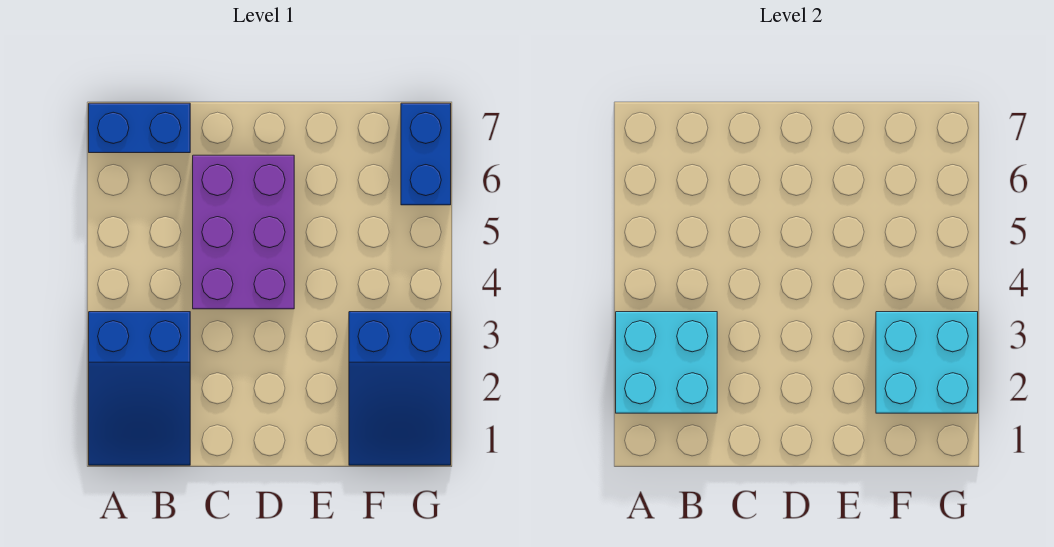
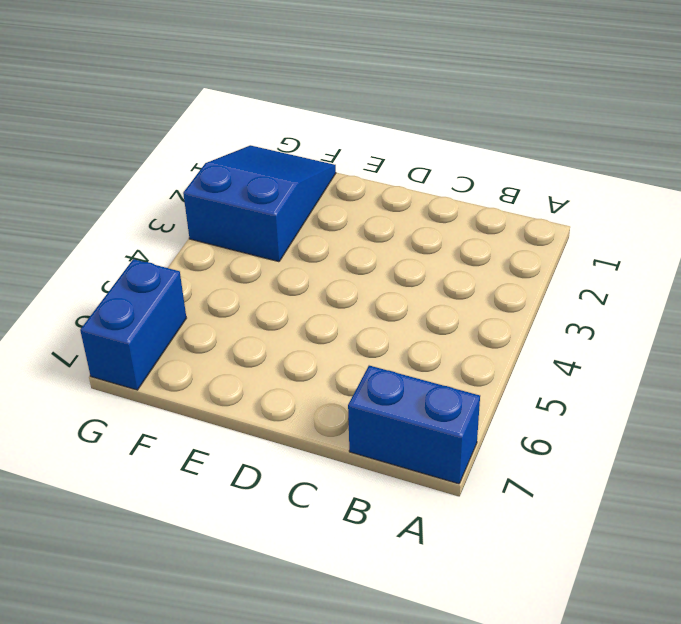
none -> blue slope A1:B3 level 1 top 3
none -> purple brick C4:D6 level 1

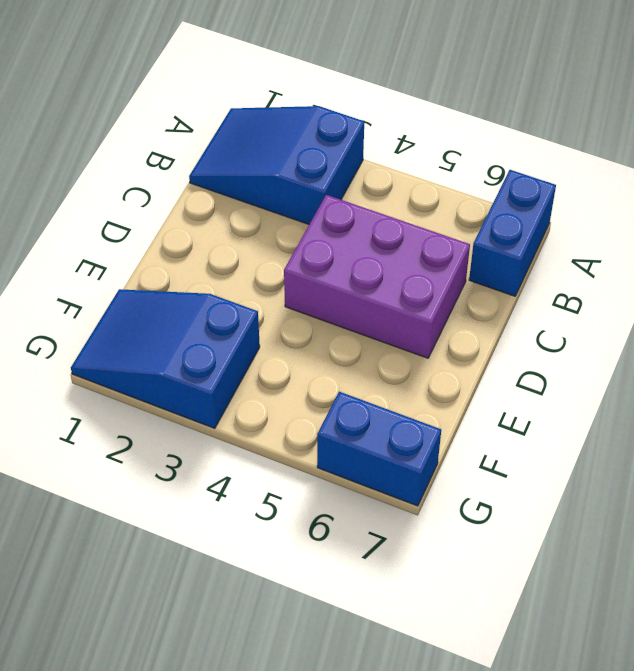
none -> cyan brick A2:B3 level 2
none -> cyan brick F2:G3 level 2

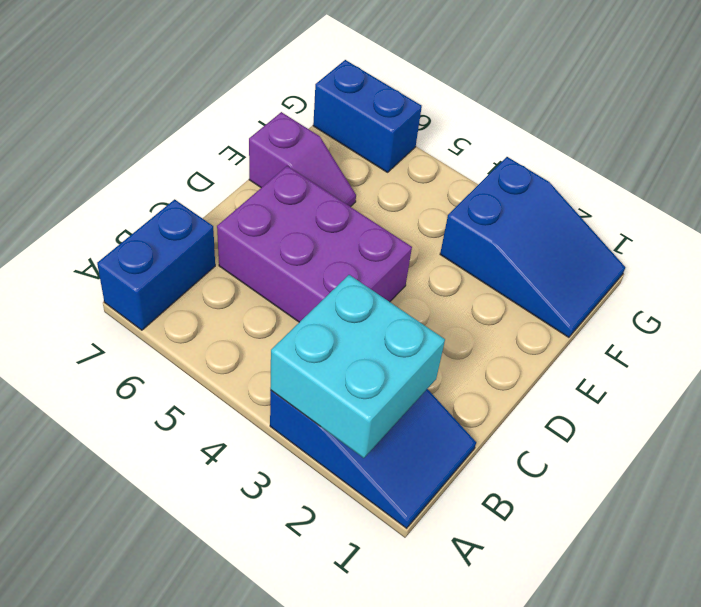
purple slope E6:E7 level 1 top 7 -> none
none -> cyan brick F2:G3 level 2

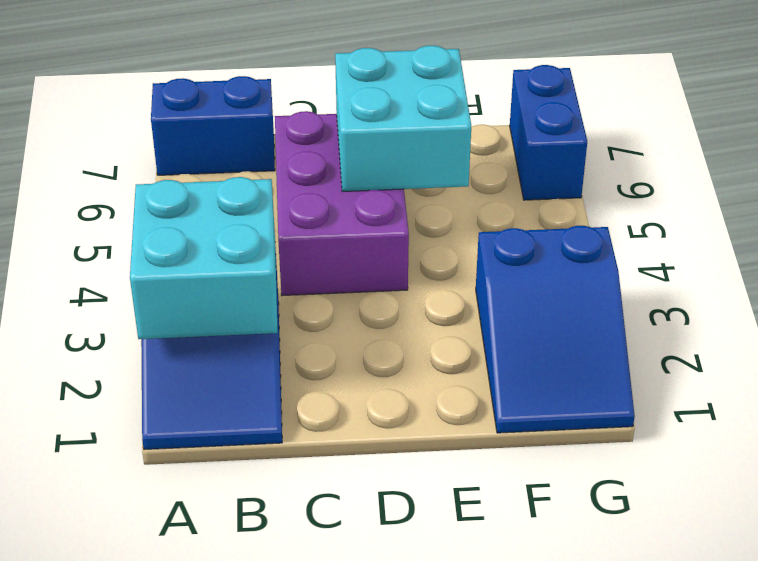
cyan brick D5:E6 level 2 -> cyan brick F2:G3 level 2

